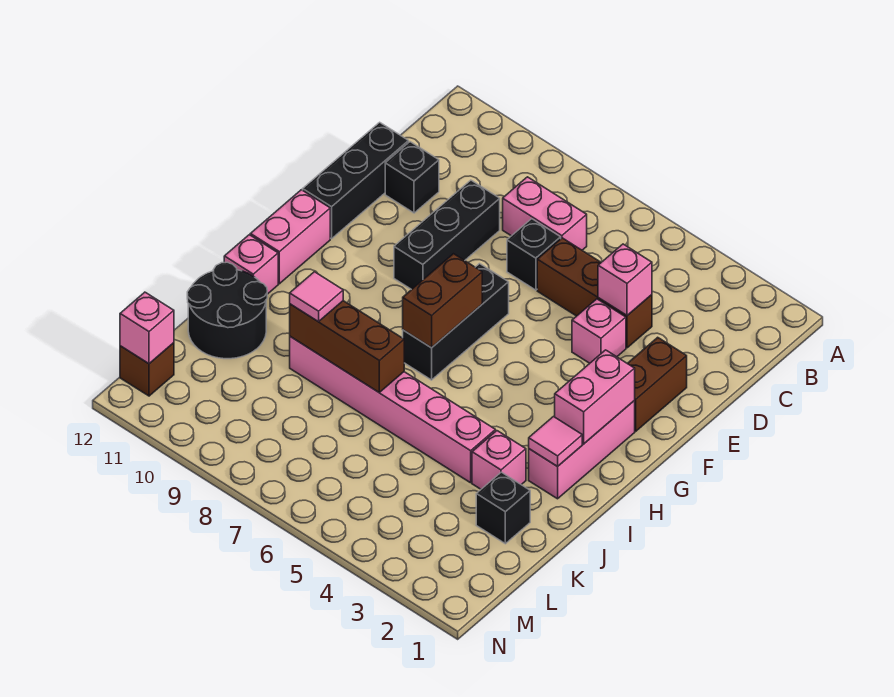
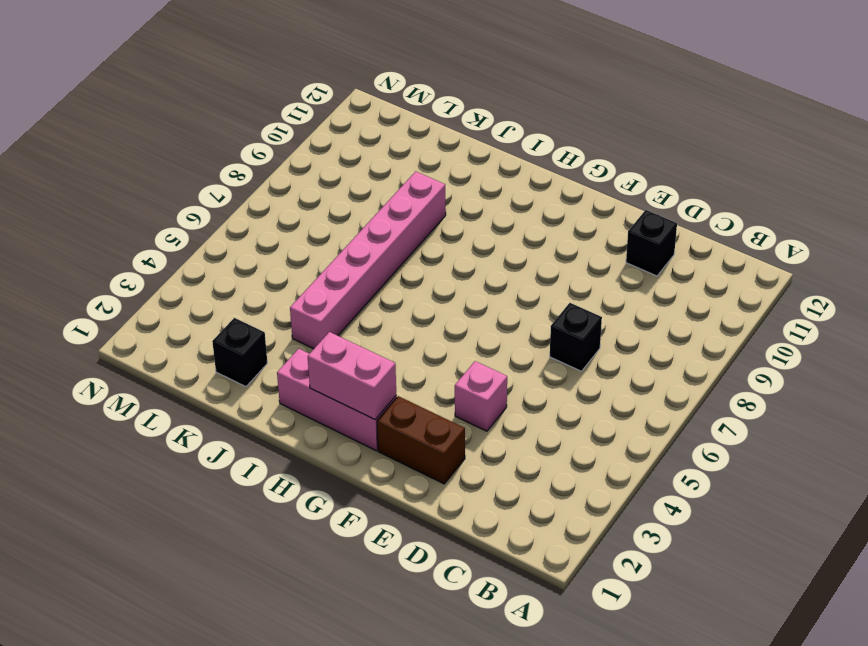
none -> pink brick C7:C8 level 1
none -> brown brick D4:D6 level 1
none -> black brick D9:F9 level 1

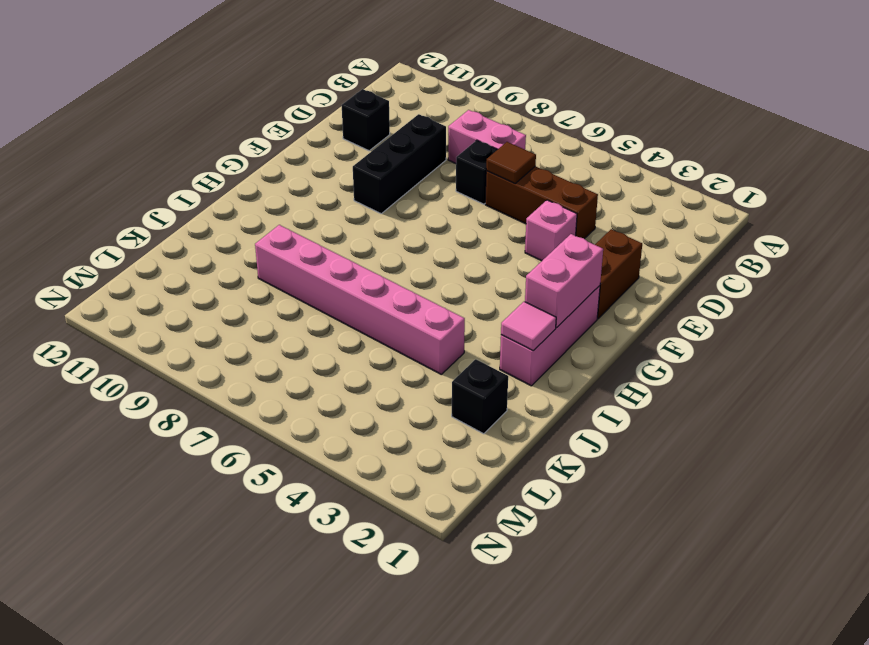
brown tile D6 level 2 -> none
none -> black brick D12:F12 level 1
none -> black brick F7:H7 level 1
none -> pink brick G12:H12 level 1

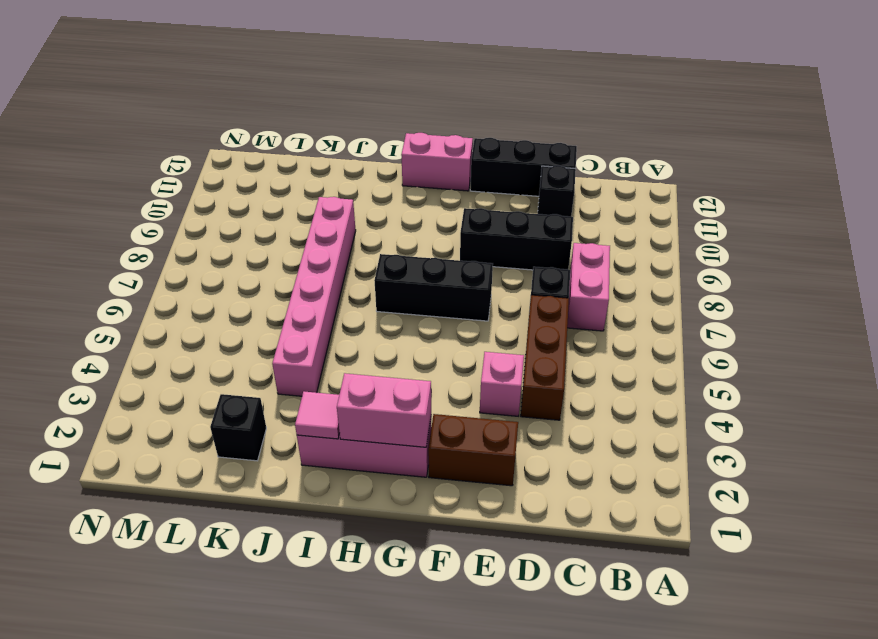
none -> pink brick I12 level 1
none -> pink brick J3 level 1
none -> black round brick J11:K12 level 1

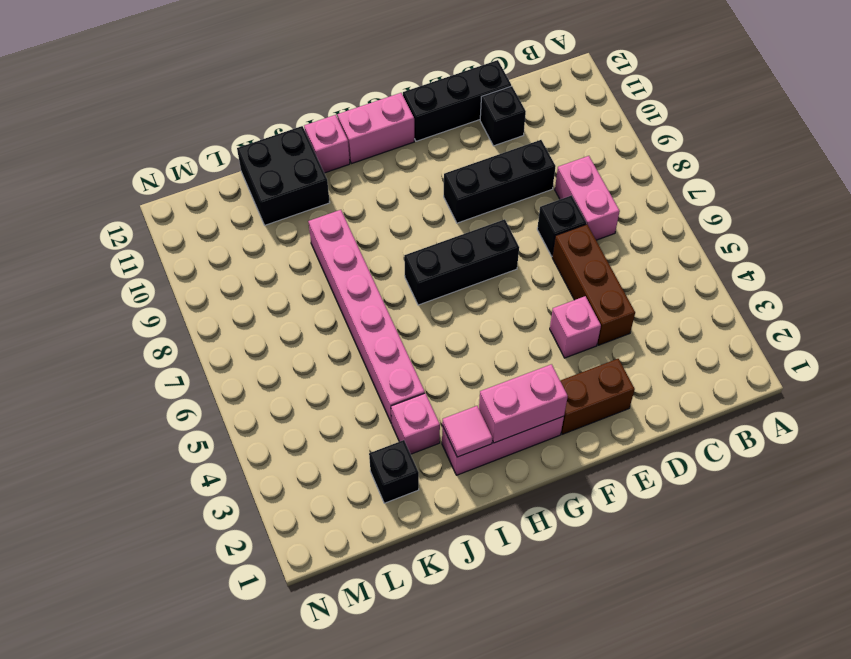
black brick J11:K12 level 1 -> black round brick J11:K12 level 1
none -> brown brick M12 level 1
none -> pink brick D4 level 2
none -> brown brick G7:H7 level 2

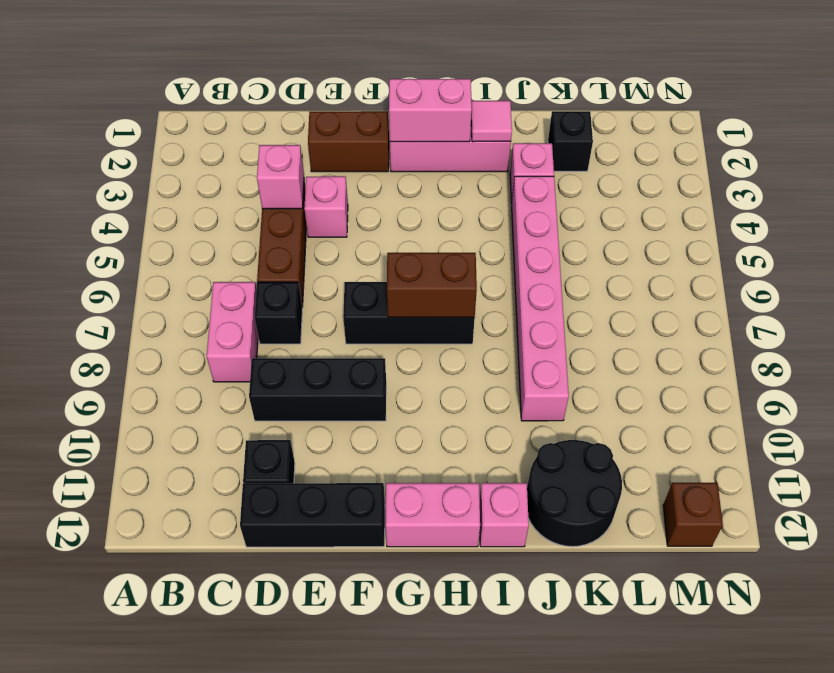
none -> brown brick J7:J9 level 2
none -> pink brick M12 level 2
none -> pink tile J9 level 3

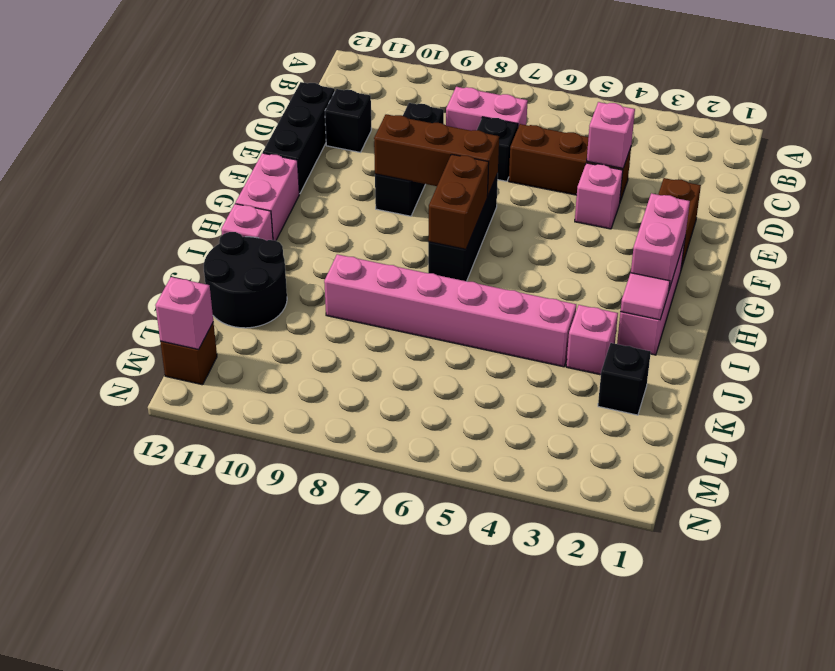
brown brick F7:F9 level 2 -> brown brick J7:J9 level 2
none -> pink tile J9 level 3

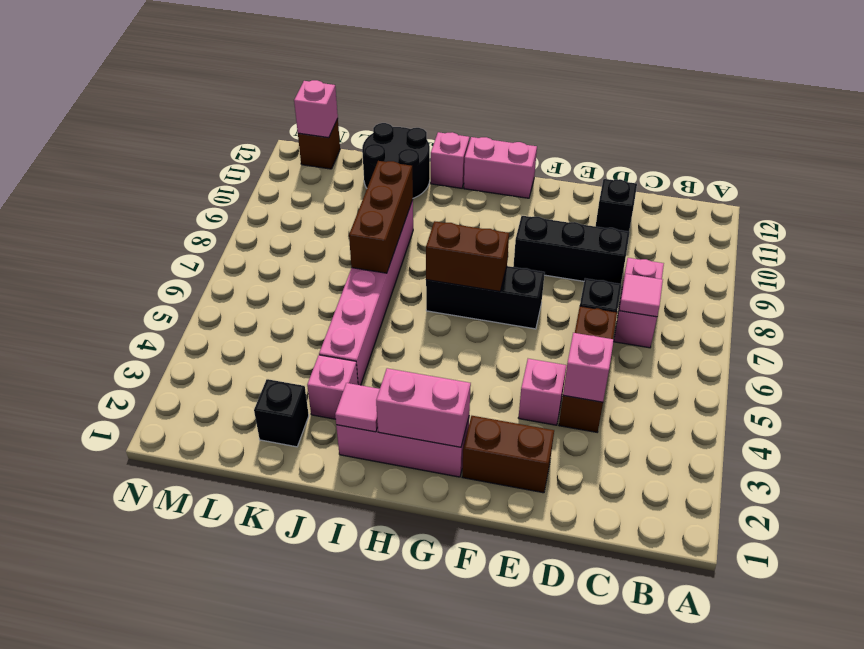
pink tile C7 level 2 -> pink tile J9 level 3
none -> black brick D12:F12 level 1

